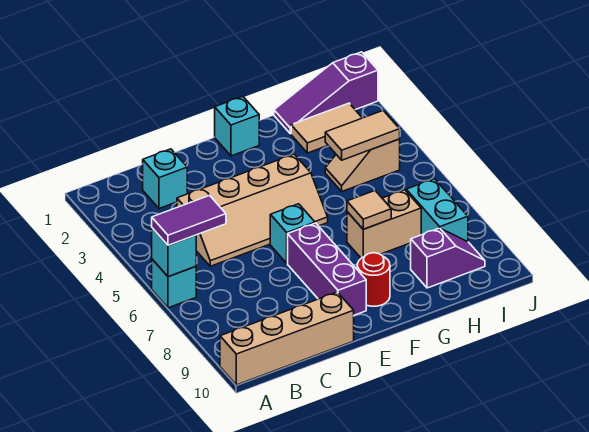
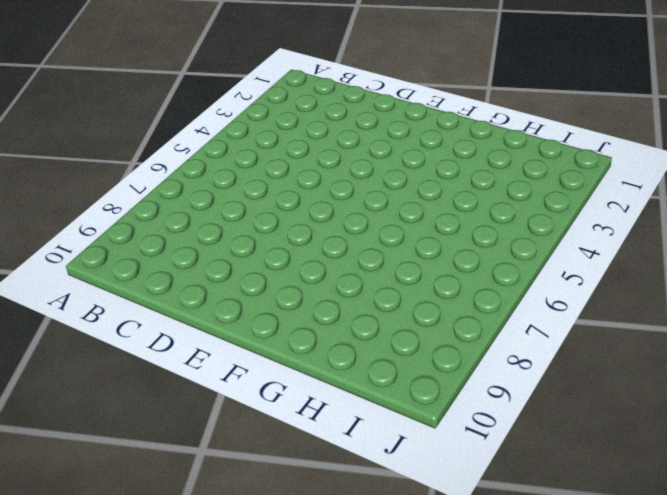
none -> cyan brick A6 level 1
none -> tan brick A10:D10 level 1
none -> cyan brick C2 level 1

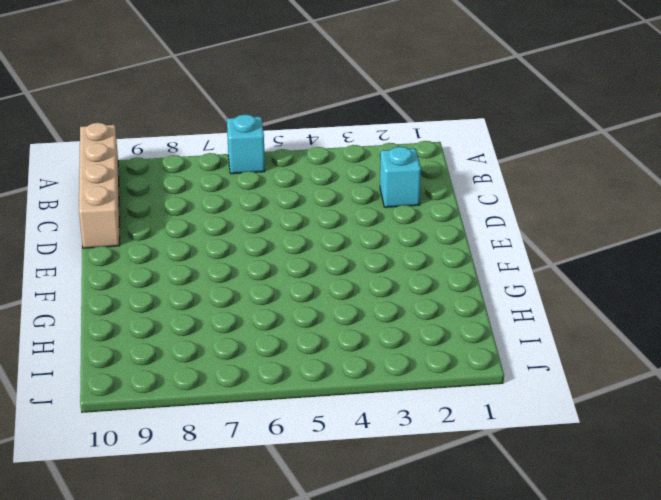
none -> tan slope C4:F5 level 1 top 4
none -> cyan brick E6 level 1
none -> purple brick E7:E9 level 1

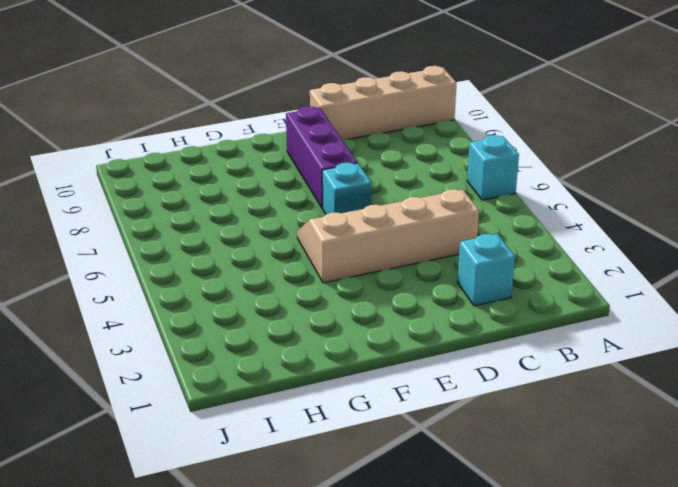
none -> cyan brick F1 level 1
none -> red round brick F9 level 1
none -> tan brick G7:H7 level 1

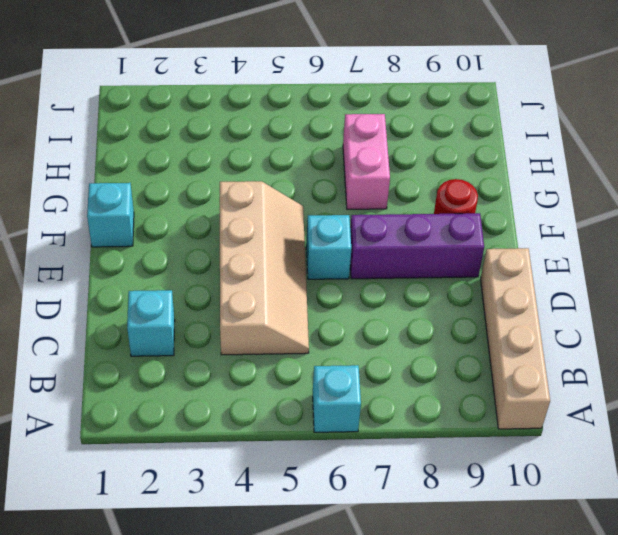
pink brick G7:H7 level 1 -> tan brick G7:H7 level 1
none -> purple slope H1:J1 level 1 top J
none -> tan tile H2:I2 level 1
none -> tan slope H4:I4 level 1 top I

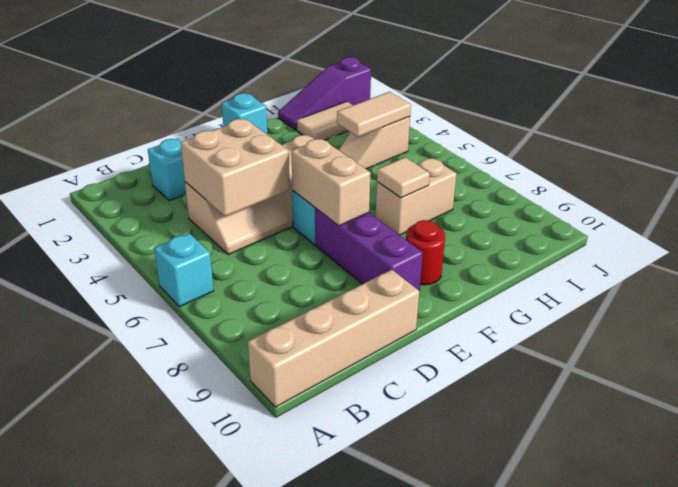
tan brick C4:D5 level 2 -> none
tan brick E6:E7 level 2 -> none
none -> purple slope H9:I9 level 1 top H
none -> cyan brick I7:I8 level 1
none -> cyan brick A6 level 2

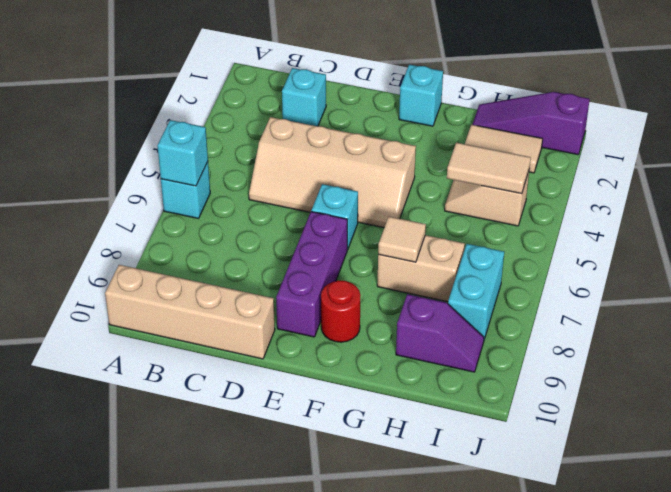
none -> purple tile A6:B6 level 3

